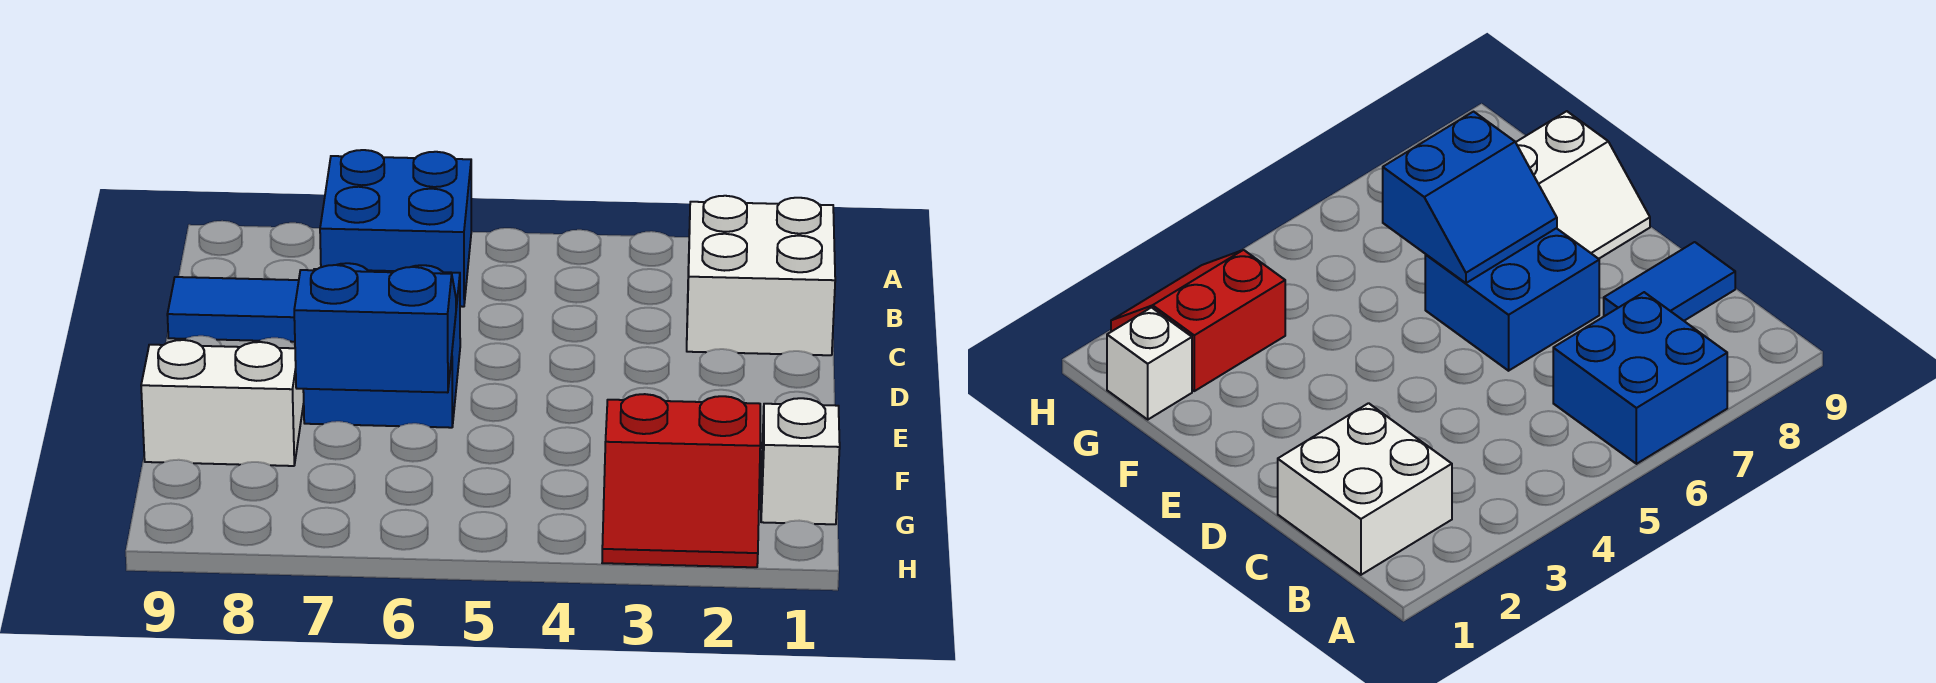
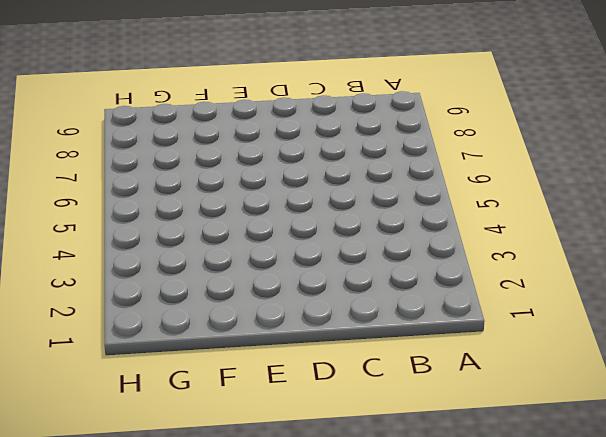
none -> blue brick A6:B7 level 1
none -> white brick B1:C2 level 1

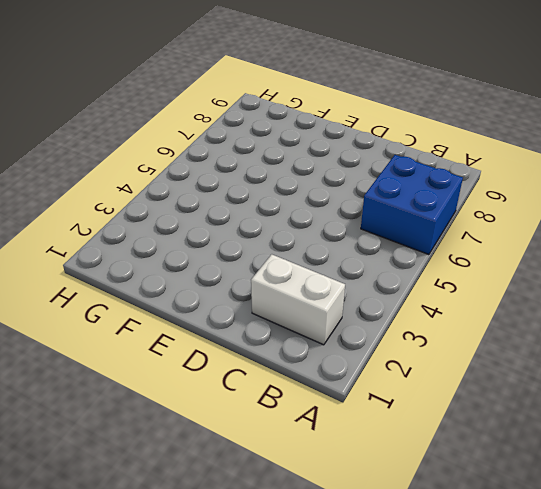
white brick B2:C2 level 1 -> white brick B1:C2 level 1
none -> blue tile C8:C9 level 1
none -> blue brick D6:E7 level 1

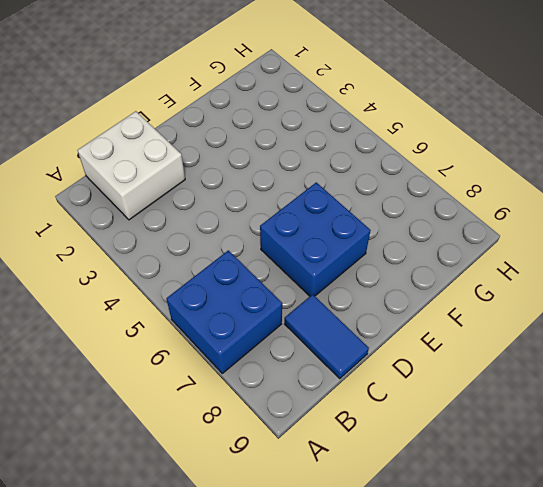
none -> white slope E8:F9 level 1 top F
none -> white brick G1 level 1

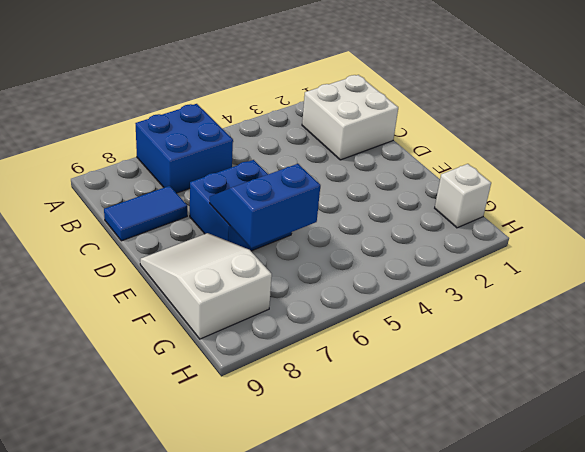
white slope E8:G9 level 1 top G -> white slope E8:F9 level 1 top F
none -> red slope G2:H3 level 1 top G

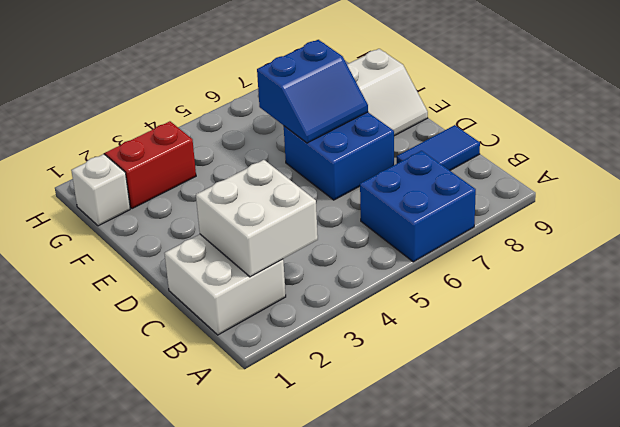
white brick B2:C3 level 2 -> none

